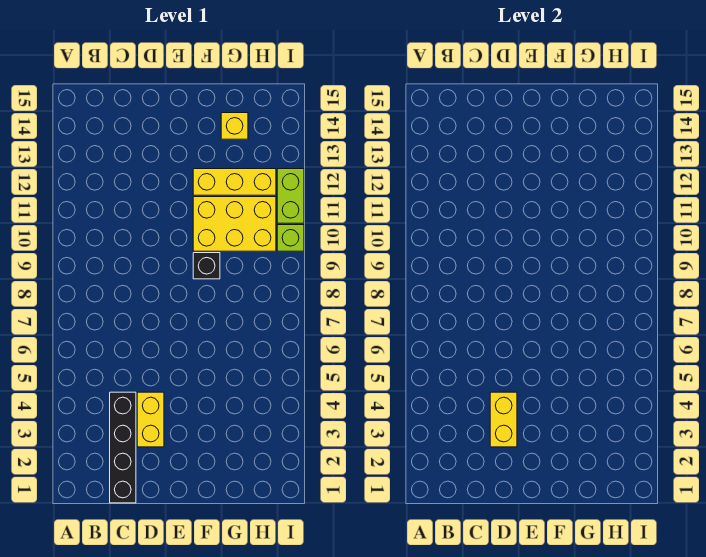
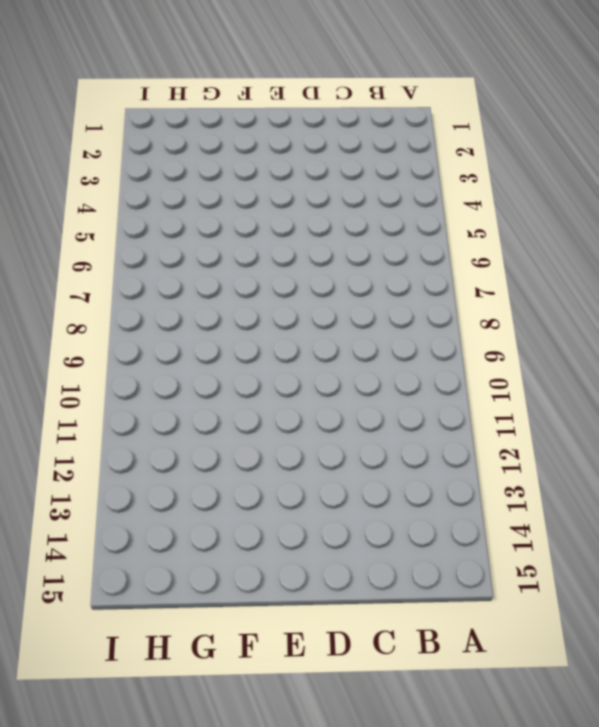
none -> black brick C1:C4 level 1
none -> yellow brick D3:D4 level 1

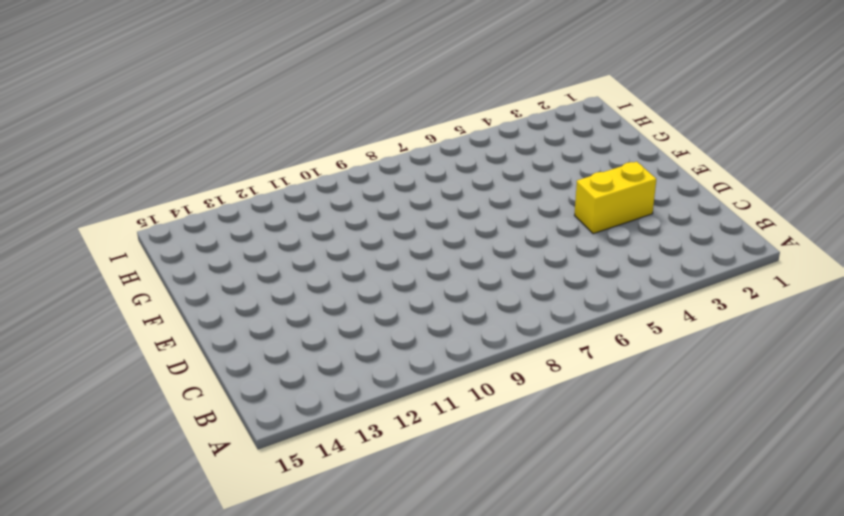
none -> black brick C1:C4 level 1
none -> black brick F9 level 1

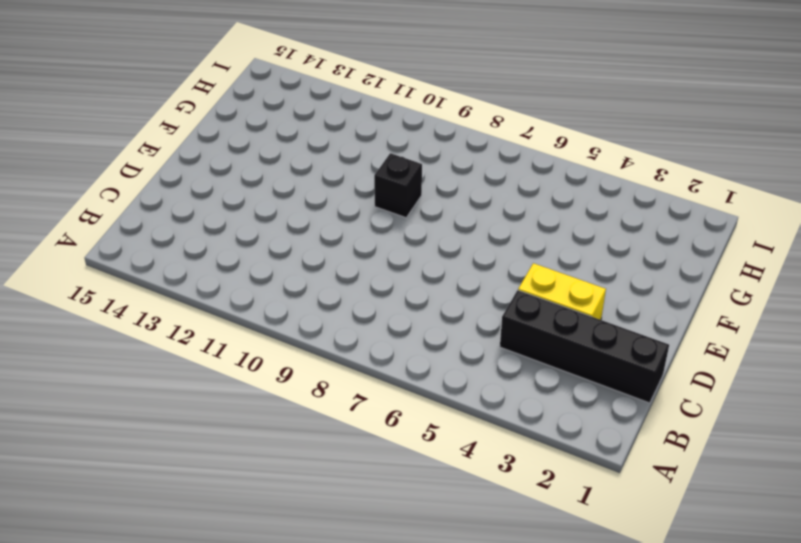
none -> yellow brick F10:H11 level 1
none -> yellow brick F12:H12 level 1

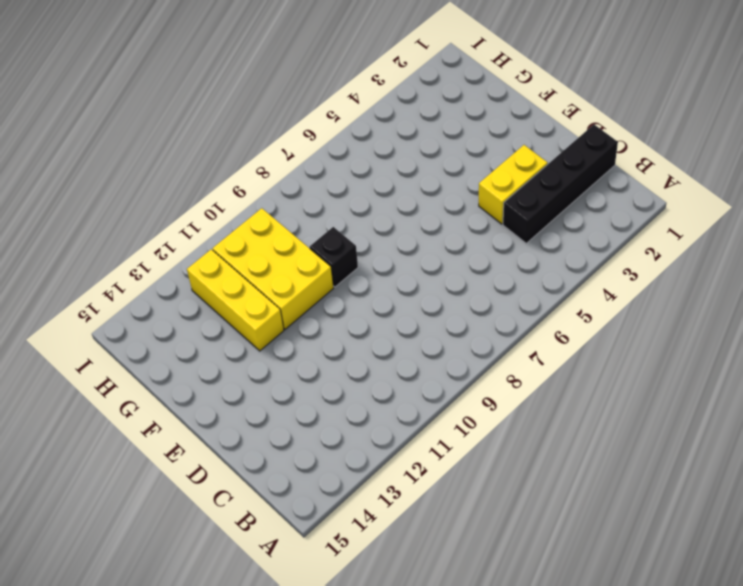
none -> yellow brick G14 level 1
none -> lime brick I10 level 1

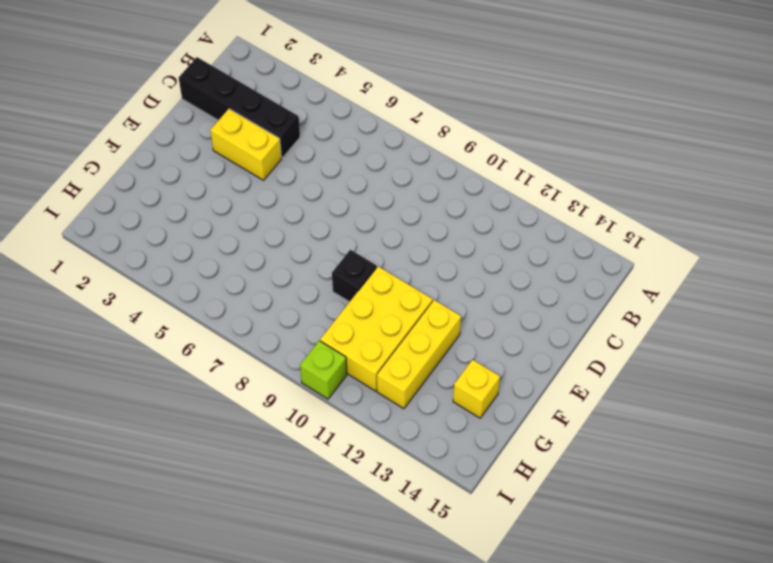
none -> lime brick I11:I12 level 1
none -> yellow brick D3:D4 level 2

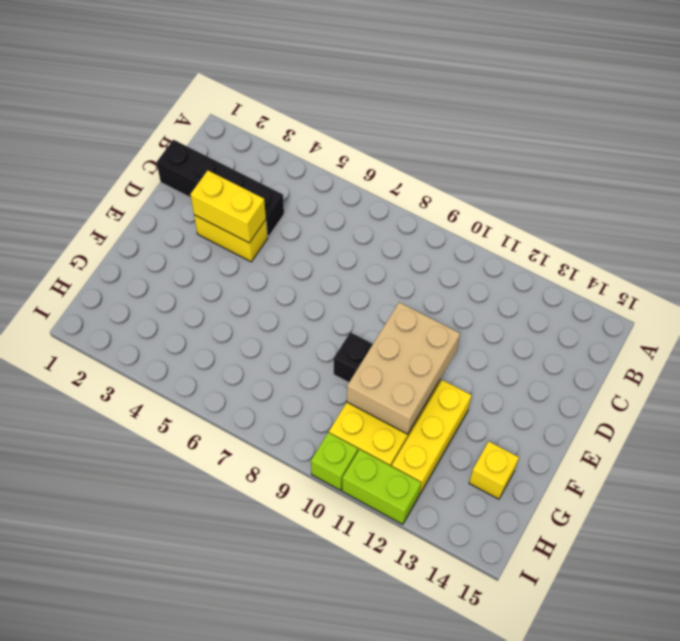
tan brick E10:G11 level 2 -> none

